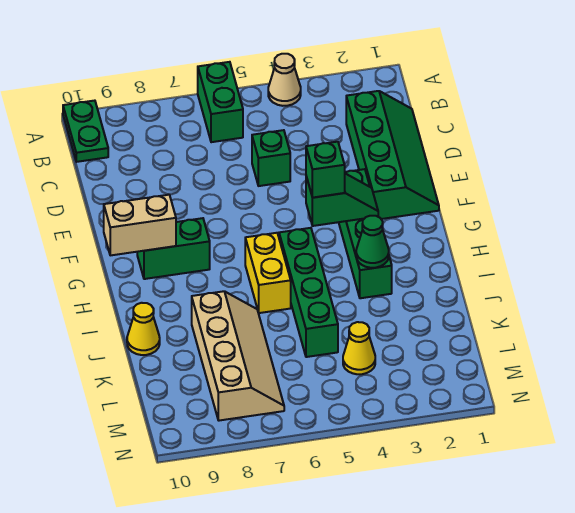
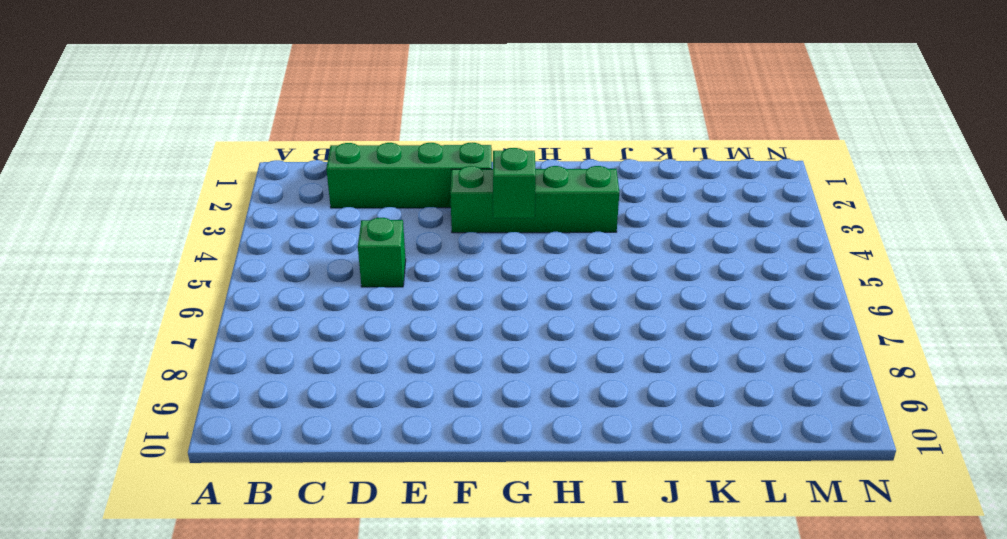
none -> tan cone A4 level 1
none -> green brick A6:B6 level 1
none -> green plate A10:B10 level 1

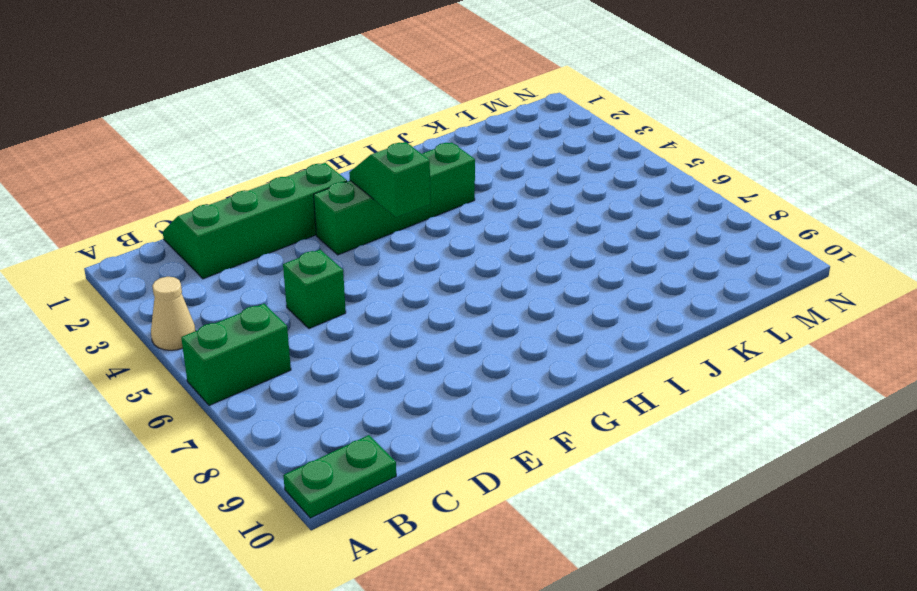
none -> green brick G8:G9 level 1
none -> green brick H5:K5 level 1
none -> yellow brick H6:I6 level 1

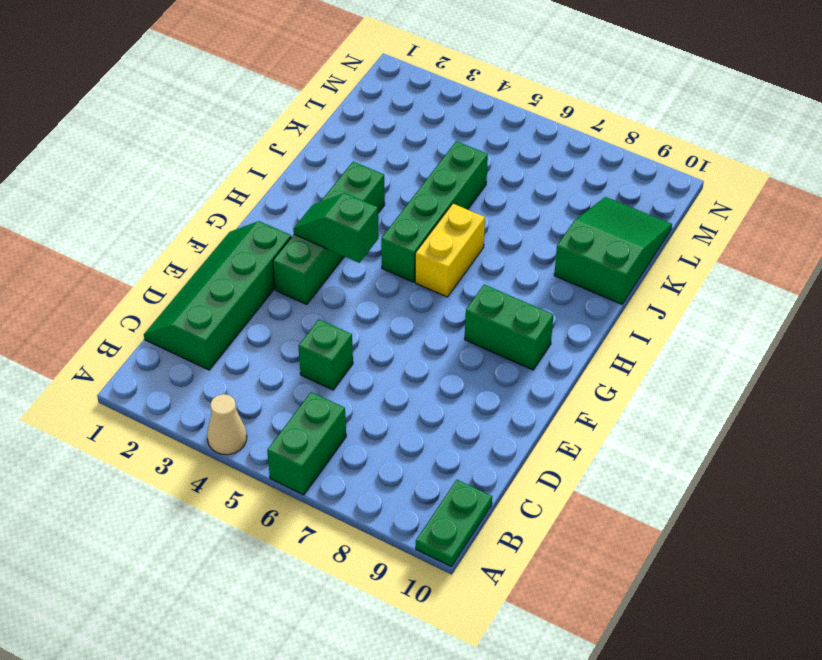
green slope J9:L10 level 1 top J -> yellow cone J10 level 1
none -> tan slope J7:M8 level 1 top 8
none -> yellow cone L4 level 1
none -> tan brick G9:G10 level 2

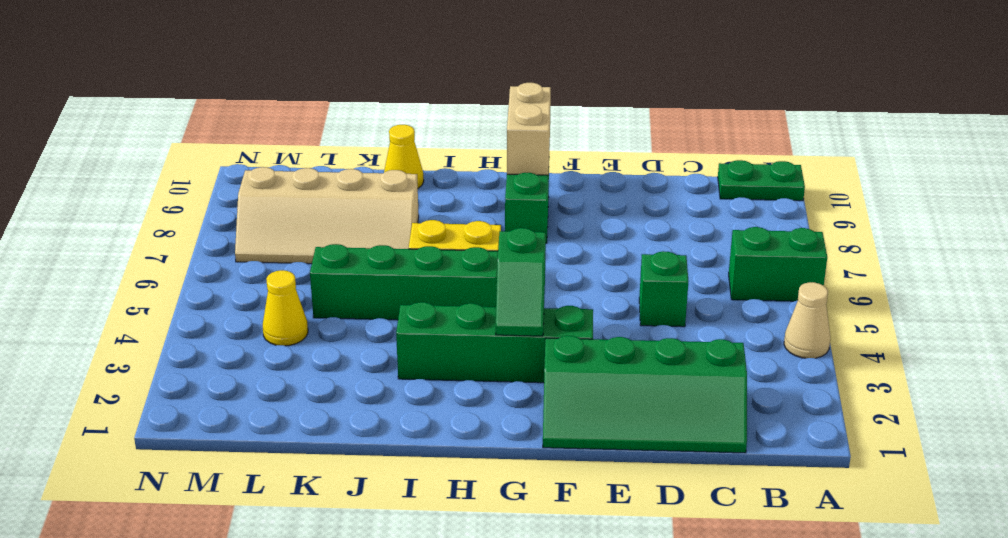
none -> green cone I3 level 2
none -> green brick G4 level 3

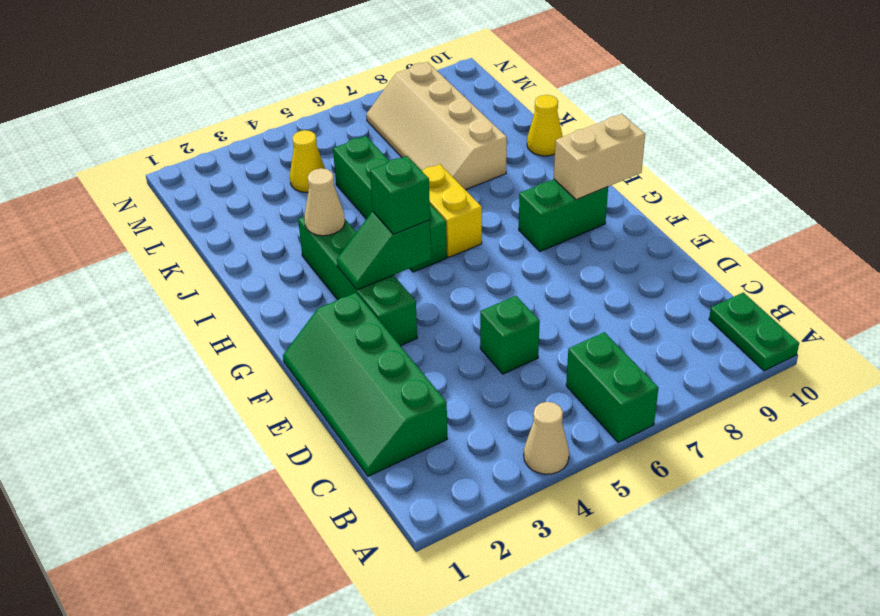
tan cone I3 level 2 -> green cone I3 level 2

